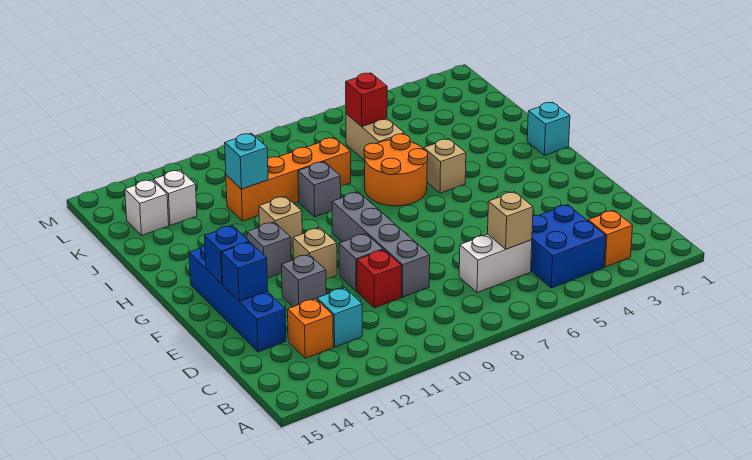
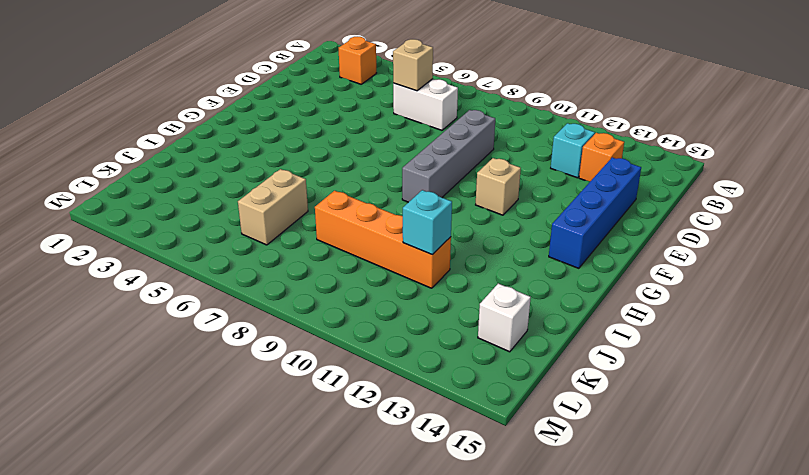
none -> blue brick B4:C5 level 1
none -> red brick D10 level 1
none -> grey brick E10 level 1

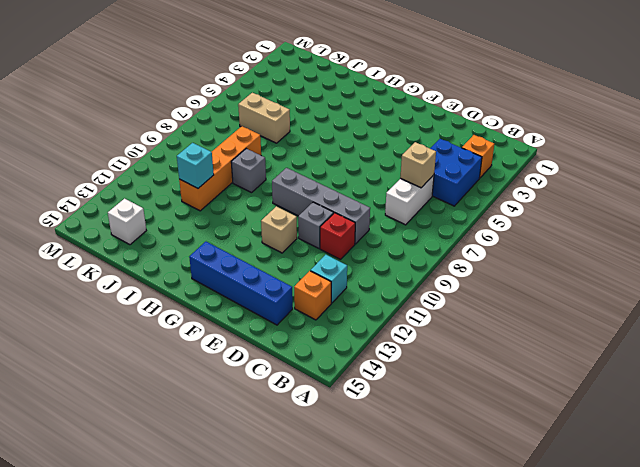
none -> grey brick E12 level 1
none -> grey brick G12 level 1
none -> cyan brick H1 level 1

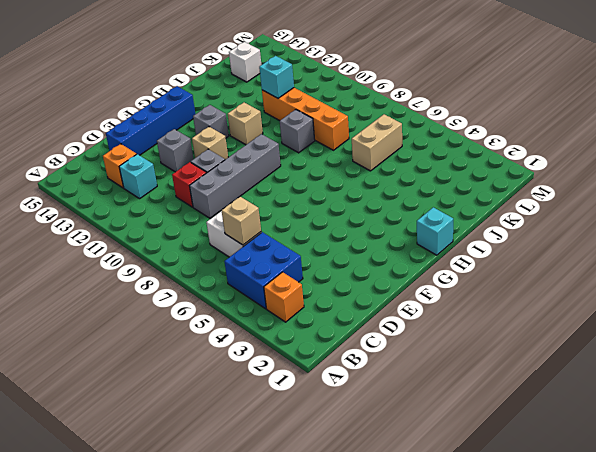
none -> tan brick H5 level 1
none -> orange round brick H6:I7 level 1
none -> white brick K13 level 1

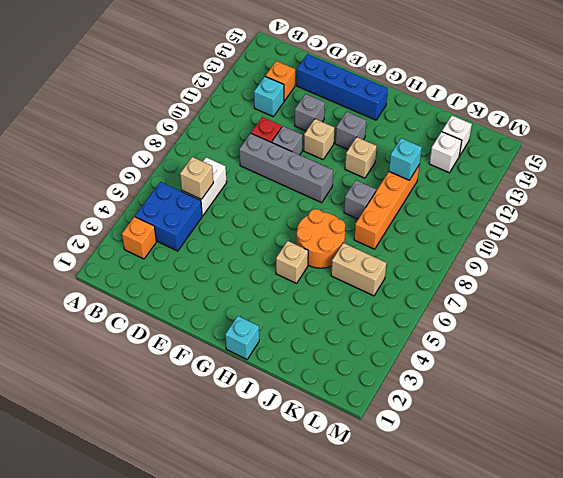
none -> blue brick E14 level 2
none -> blue brick F14 level 2
none -> red brick K6 level 2

